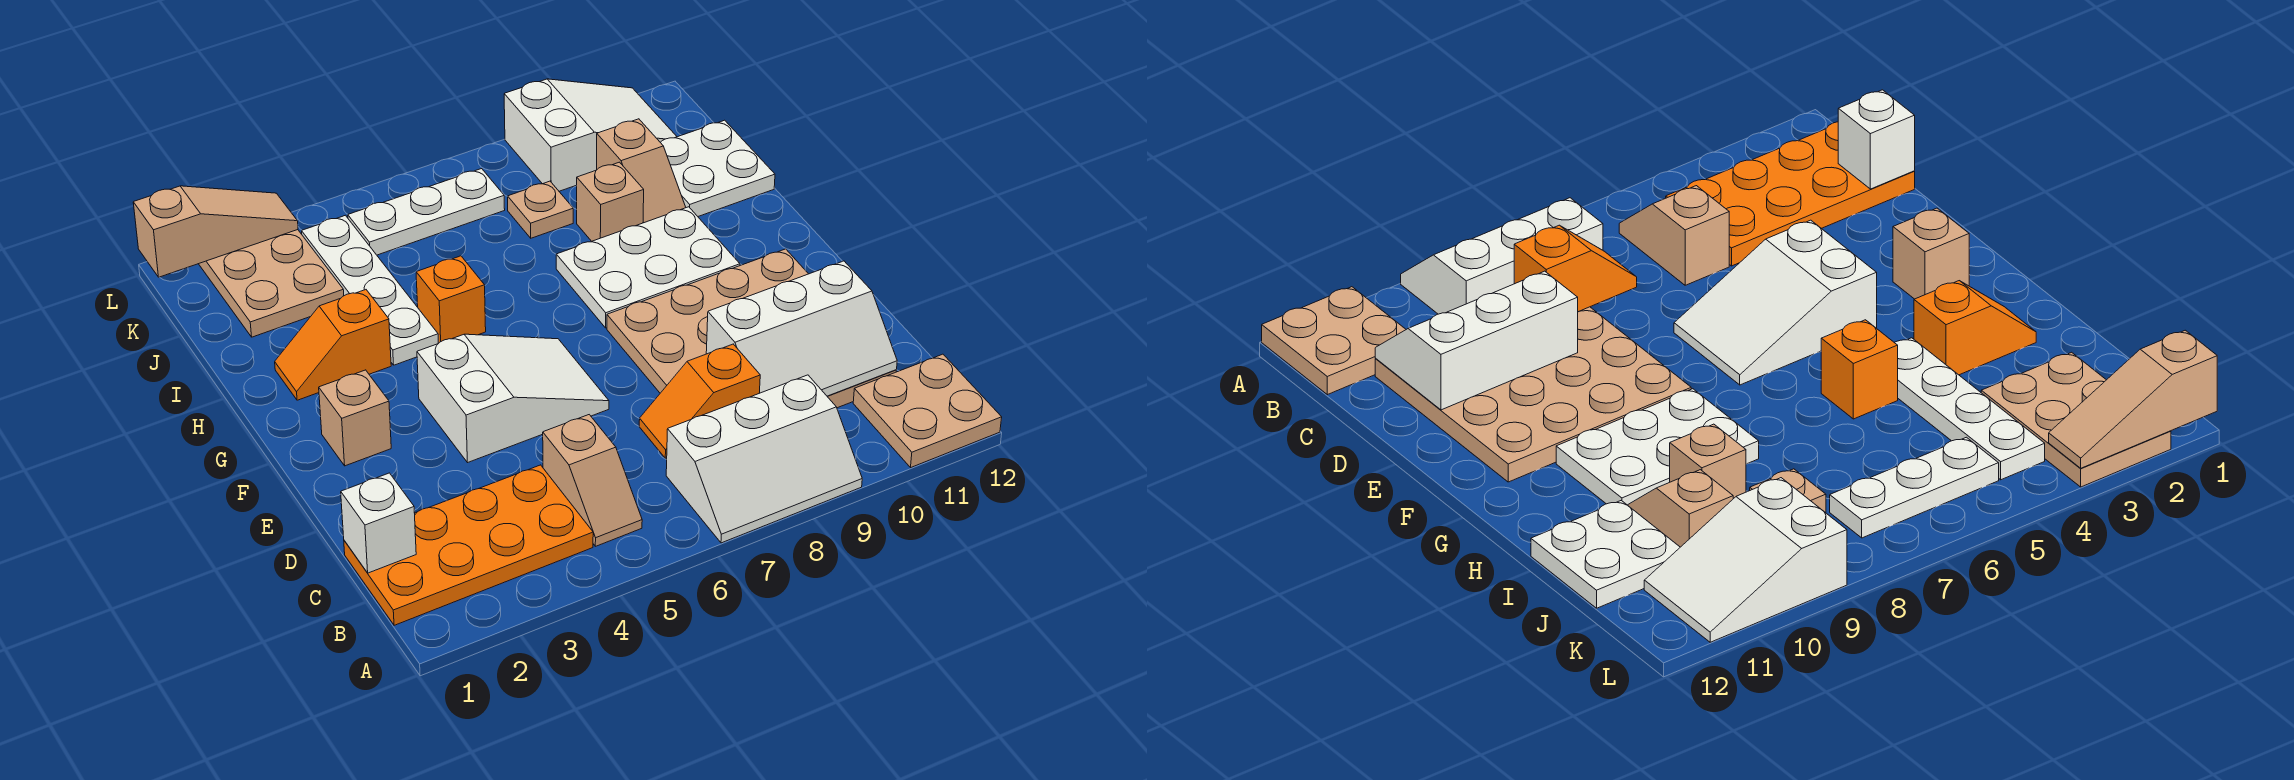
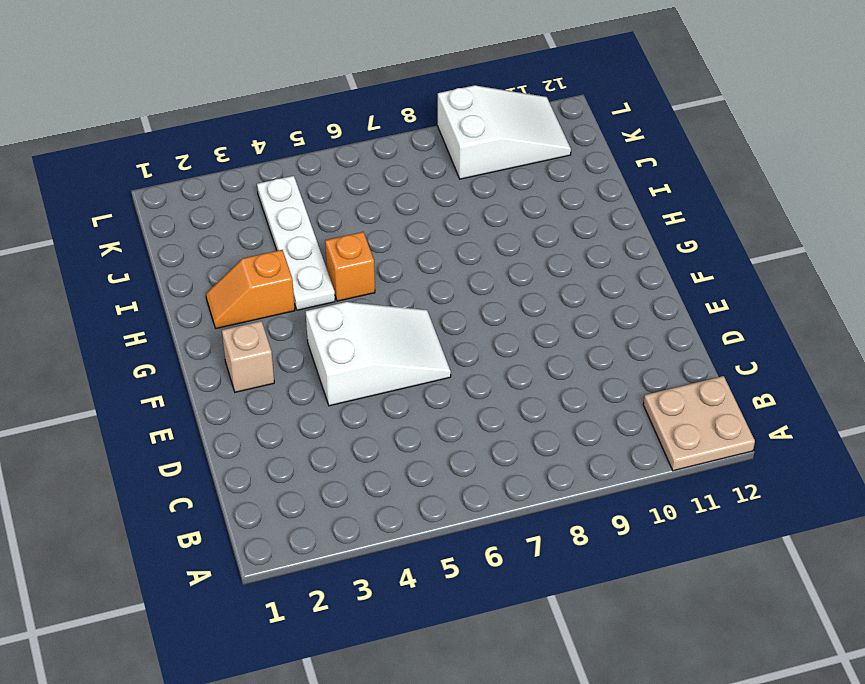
none -> white slope A7:B9 level 1 top B
none -> orange plate B1:C4 level 1
none -> tan slope B5:C5 level 1 top C

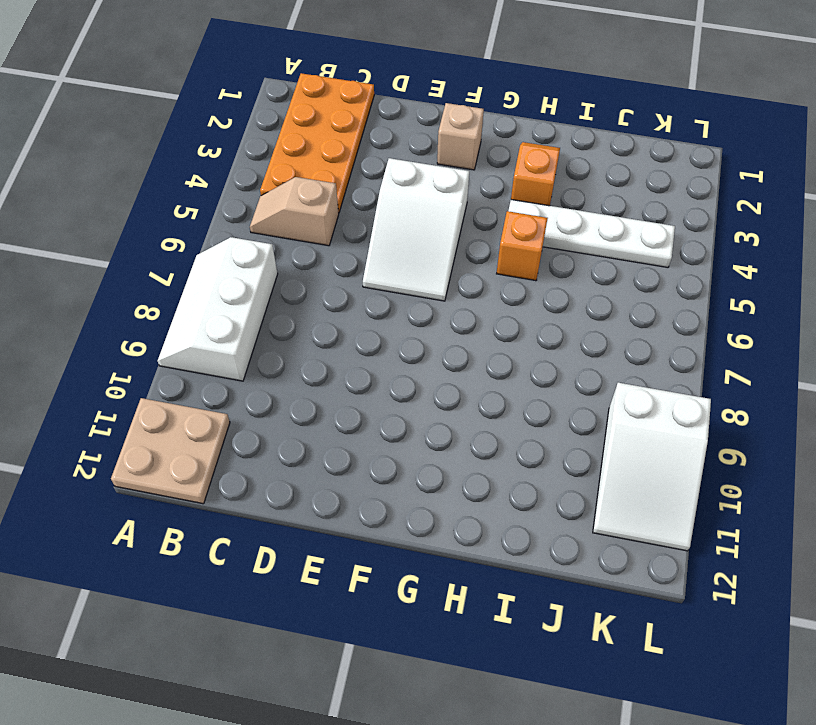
none -> tan plate C8:F11 level 1
none -> white plate G8:H10 level 1
none -> tan brick I9 level 1

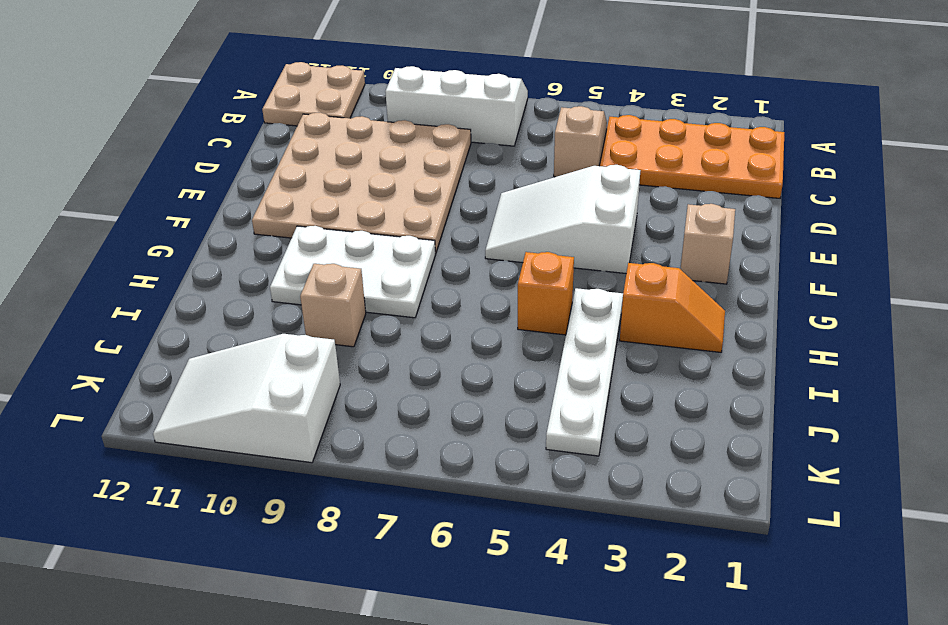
none -> tan slope I10:J10 level 1 top J
none -> white plate I11:J12 level 1
none -> tan plate J2:L3 level 1

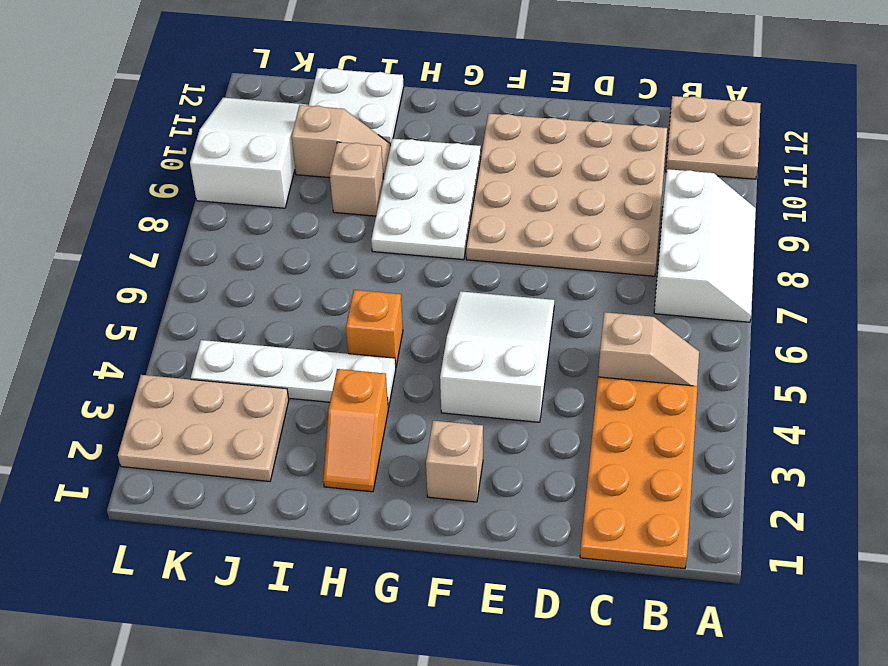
none -> tan plate J8 level 1
none -> white plate K5:K7 level 1
none -> white brick C1 level 2

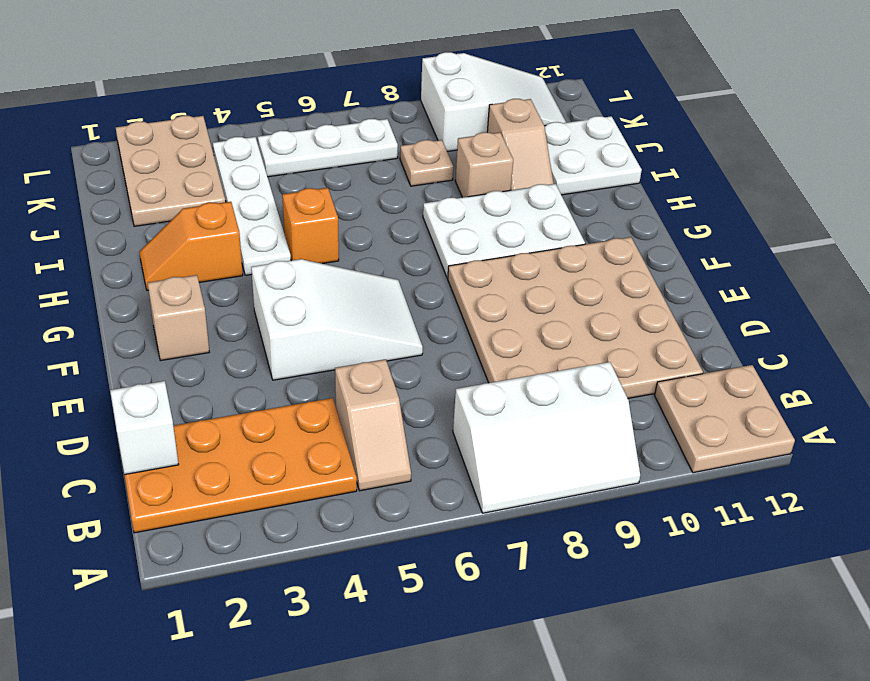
none -> orange slope C7:C8 level 2 top 8
none -> white slope C9:D11 level 2 top D
none -> tan slope L1:L3 level 2 top 1

